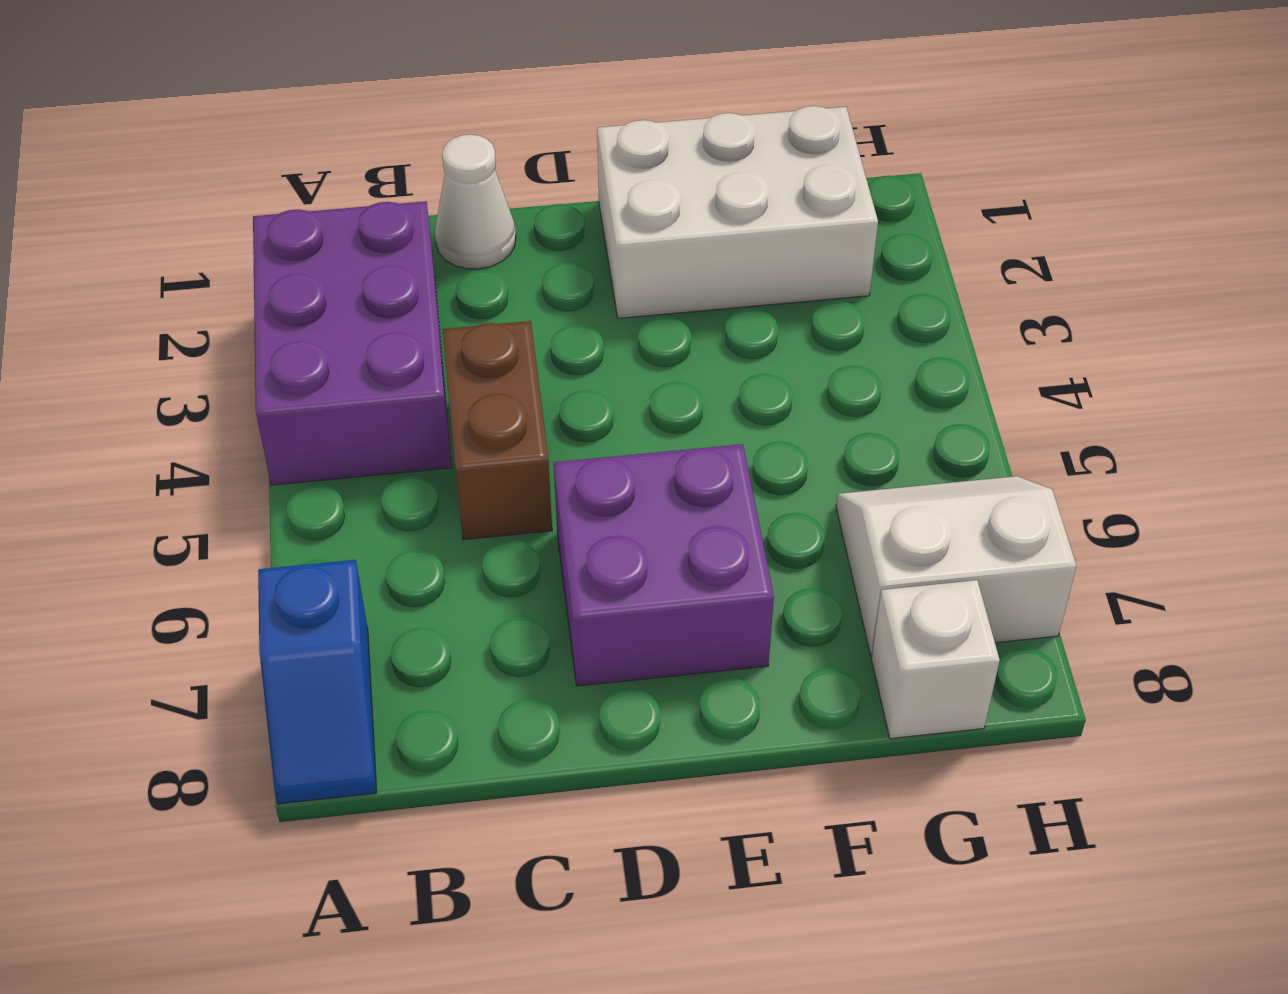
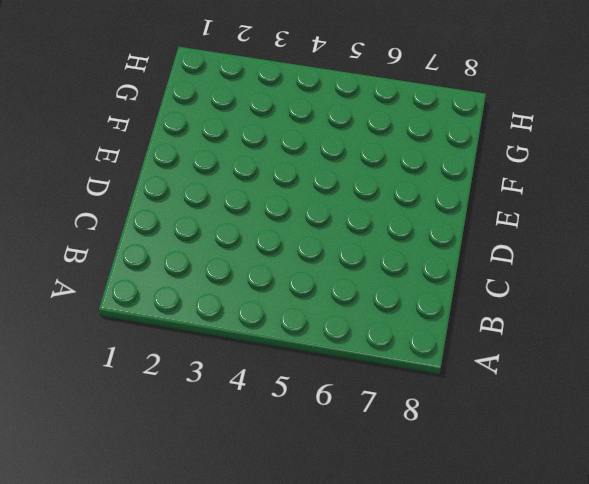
none -> purple brick A2:B4 level 1
none -> blue slope A7:A8 level 1 top 7

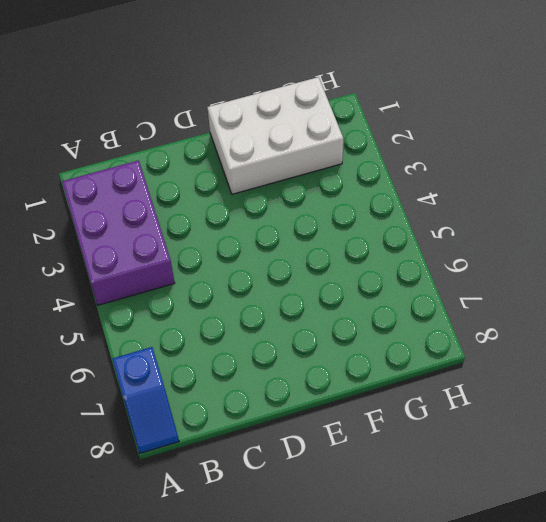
none -> white cone C1 level 1
none -> brown brick C4:C5 level 1

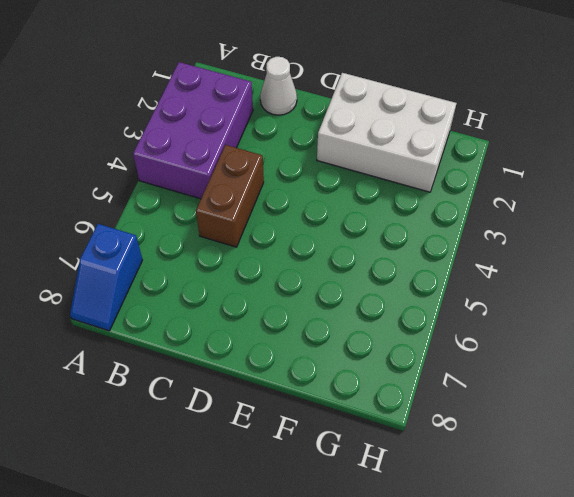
none -> purple brick D6:E7 level 1
none -> white slope G6:H7 level 1 top 7

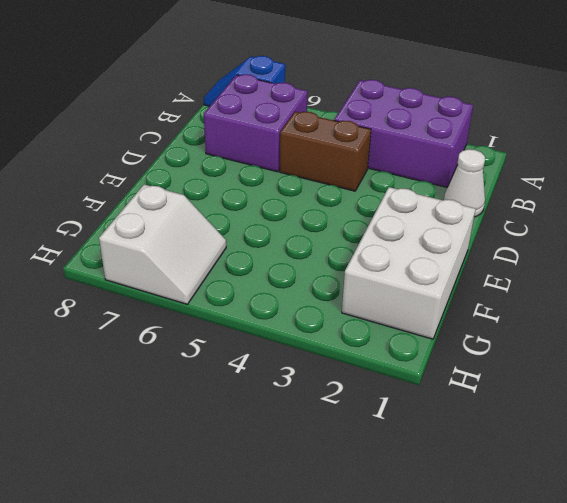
purple brick B6:C7 level 1 -> purple brick D6:E7 level 1
none -> white brick G8 level 1

